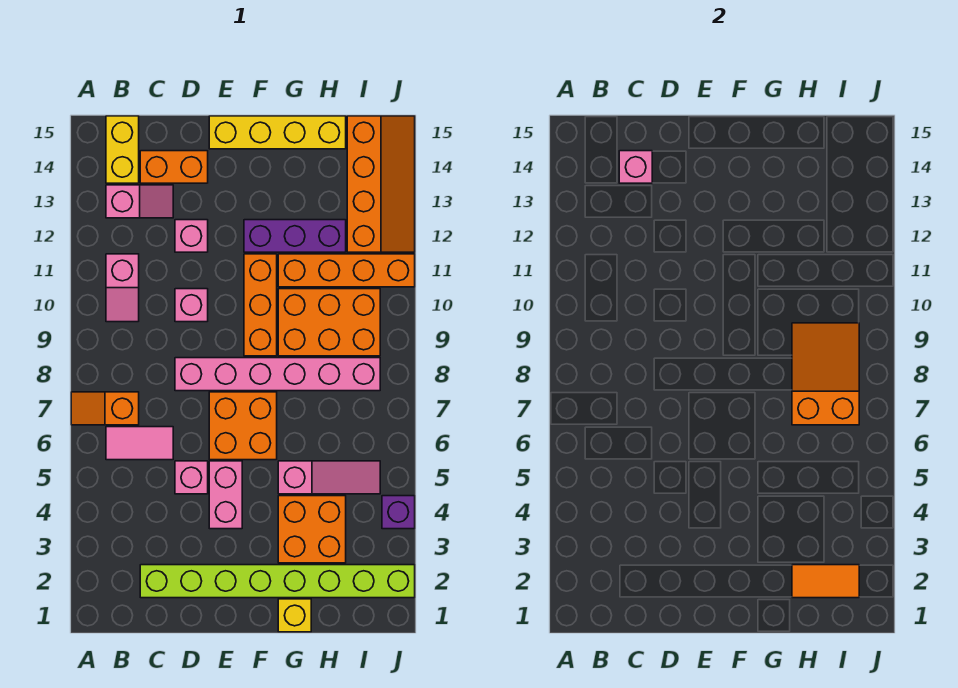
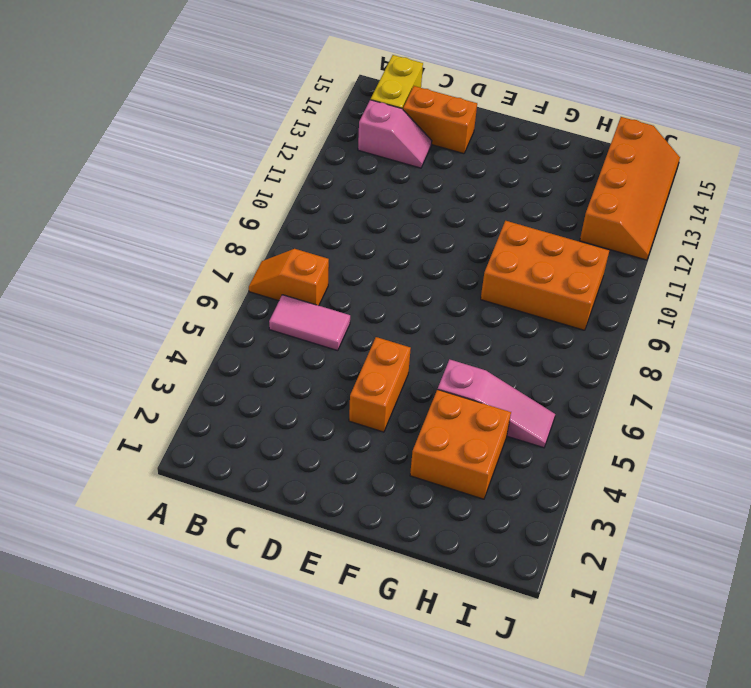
orange brick E4:E5 level 1 -> pink brick E4:E5 level 1
none -> pink slope B10:B11 level 1 top 11
none -> lime brick C2:J2 level 1
none -> pink brick D5 level 1

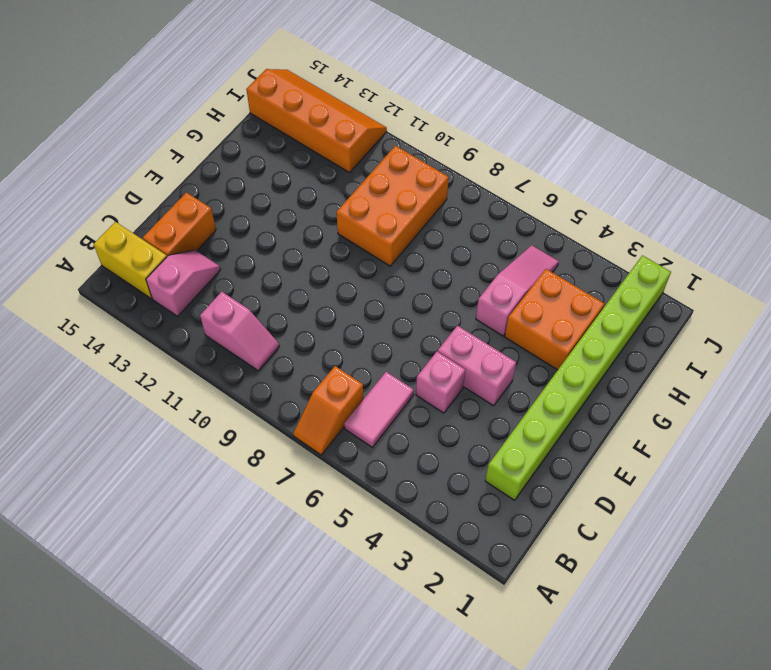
none -> pink brick D8:I8 level 1
none -> pink brick D10 level 1
none -> pink brick D12 level 1

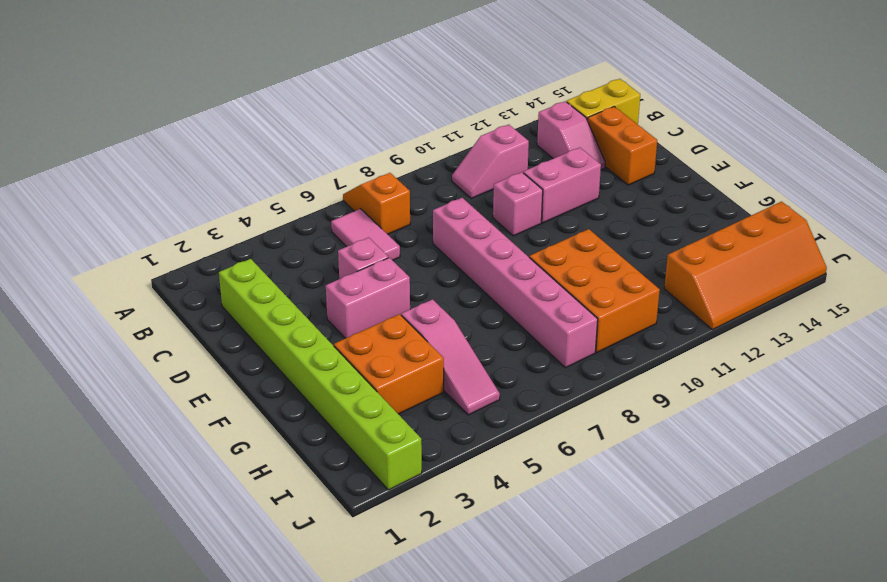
pink brick D11:D12 level 1 -> pink brick D12 level 1
none -> orange brick E6:F7 level 1
none -> yellow brick E15:H15 level 1
none -> orange brick F9:F11 level 1

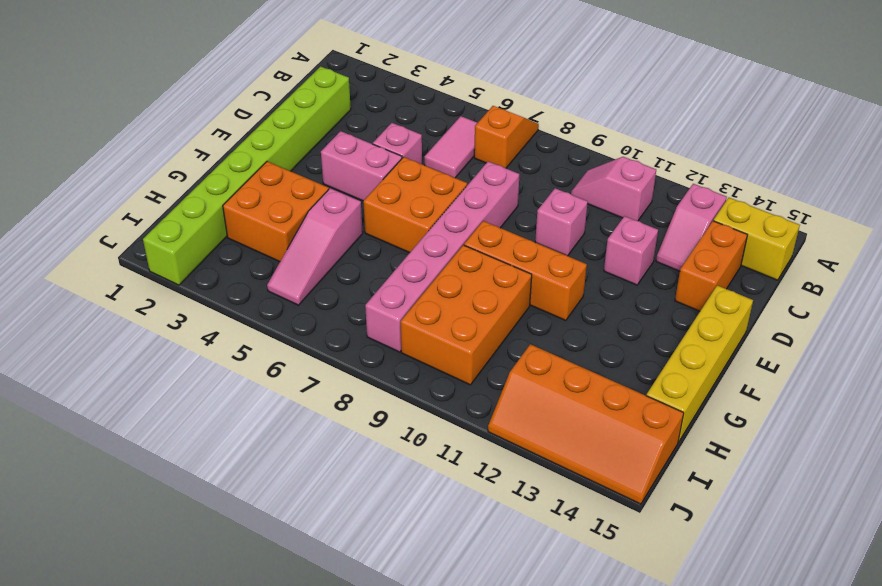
none -> purple brick F12:H12 level 1
none -> yellow brick G1 level 1
none -> orange brick G11:J11 level 1

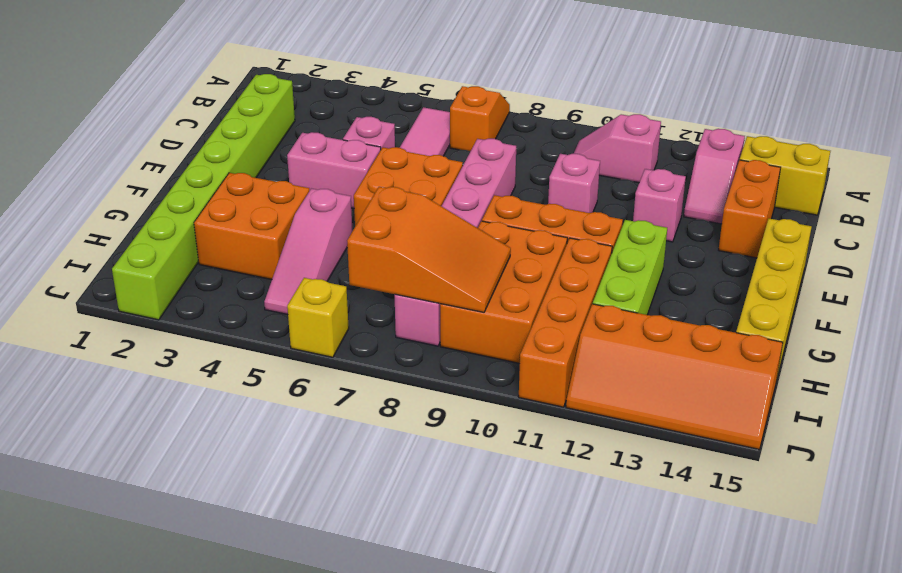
lime brick F12:H12 level 1 -> purple brick F12:H12 level 1
yellow brick J6 level 1 -> yellow brick G1 level 1
none -> purple brick J4 level 1
none -> pink brick C14 level 2
none -> orange tile H2:I2 level 2

